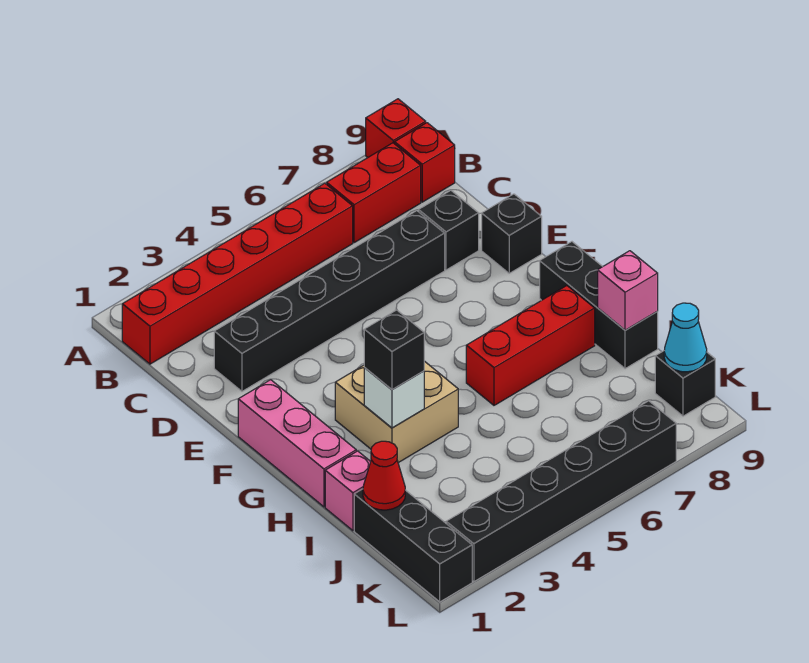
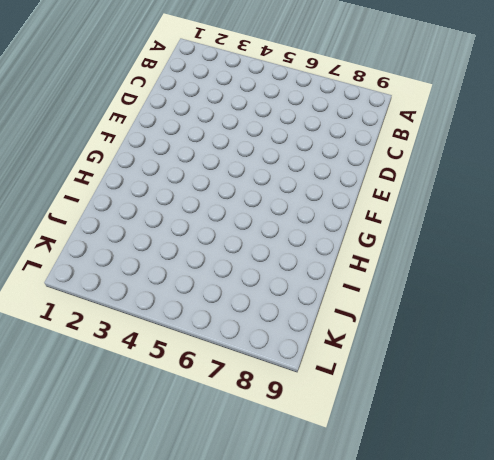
none -> red brick A9 level 1
none -> red brick B1:B6 level 1
none -> red brick B7:B8 level 1

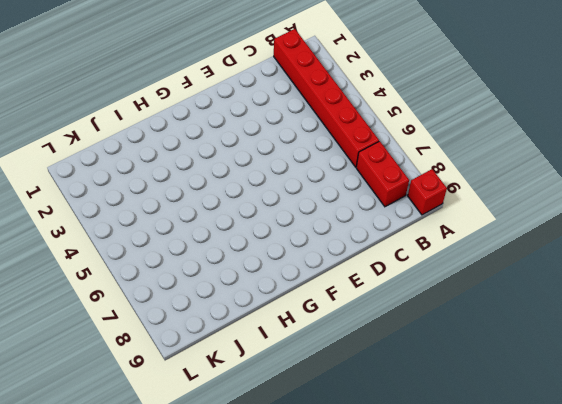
none -> red brick B9 level 1
none -> black brick D2:D7 level 1
none -> black brick D8 level 1

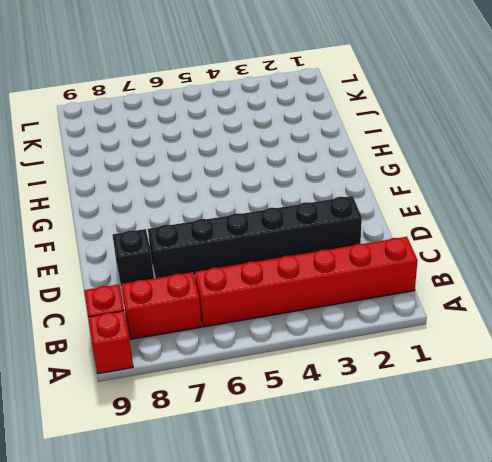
none -> black brick E9 level 1
none -> pink brick F1:H1 level 1
none -> tan brick G3:H4 level 1

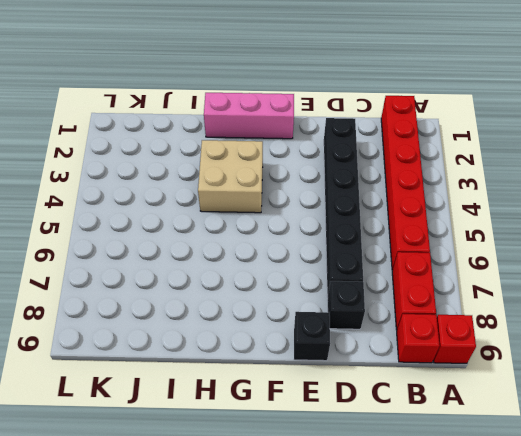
none -> black brick G9:I9 level 1
none -> red brick H6:H8 level 1
none -> pink brick I1 level 1

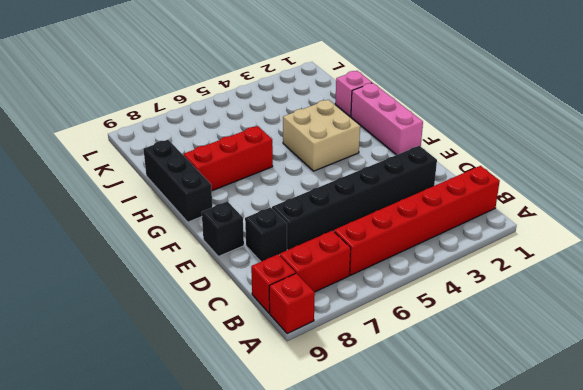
none -> black brick J1:L1 level 1
none -> black brick K9 level 1
none -> black brick L2:L7 level 1

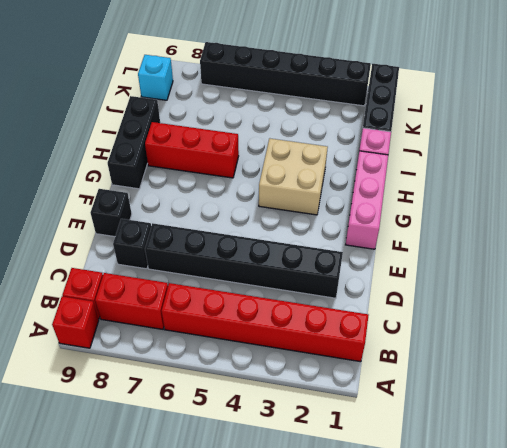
cyan brick K9 level 1 -> black brick K9 level 1
none -> white brick H3 level 2
none -> pink brick I9 level 2
none -> red cone J1 level 2

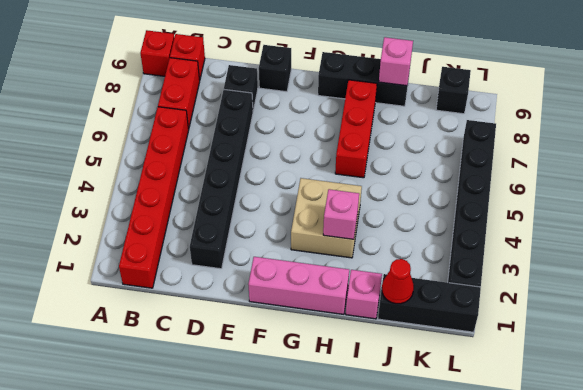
pink brick H3 level 2 -> white brick H3 level 2
none -> cyan cone K9 level 2
none -> black brick H3 level 3

